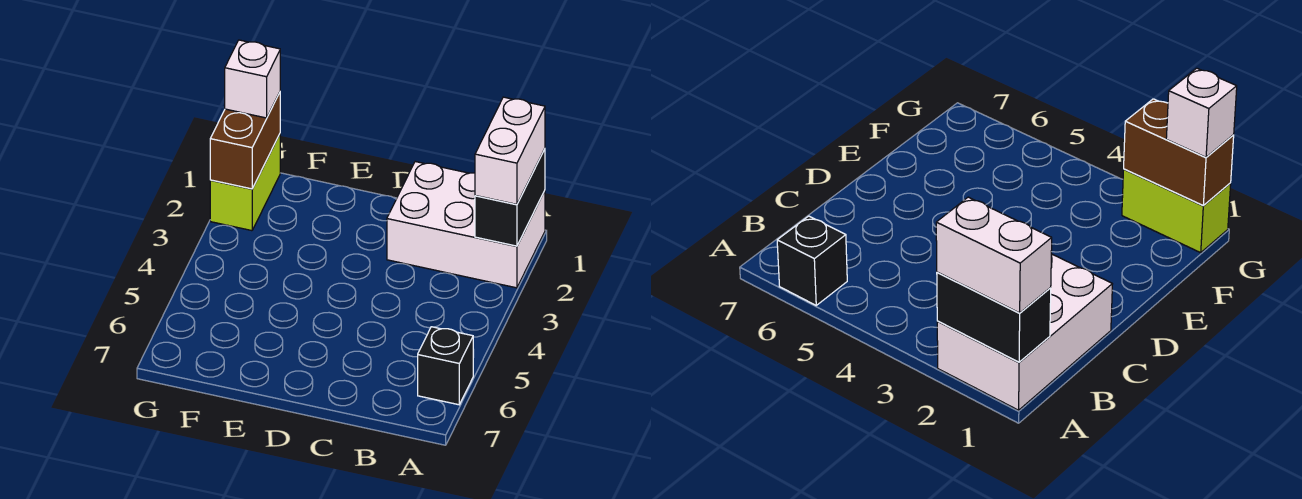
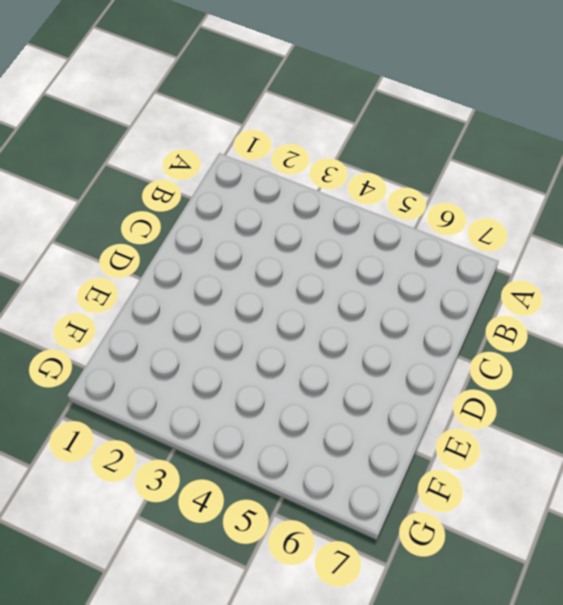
none -> white brick A1:C2 level 1
none -> black brick A6 level 1

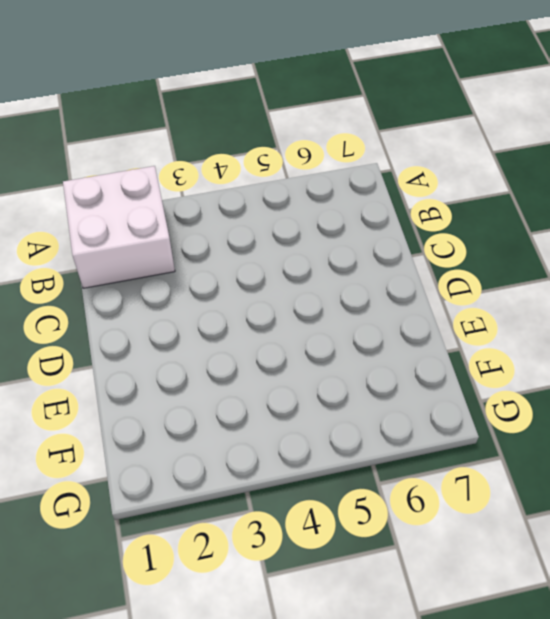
white brick A1:B2 level 1 -> white brick A1:C2 level 1
none -> black brick A6 level 1
none -> lime brick G1:G2 level 1

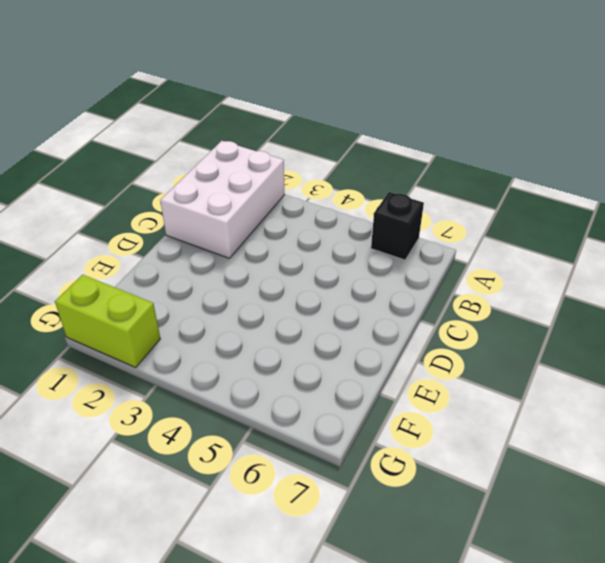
none -> black brick A1:A2 level 2
none -> brown brick G1:G2 level 2

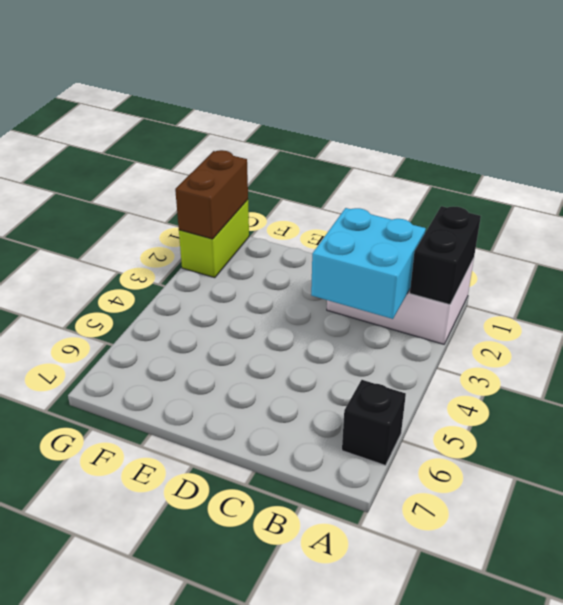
cyan brick B2:C3 level 2 -> none
none -> white brick A1:A2 level 3
none -> white brick G1 level 3

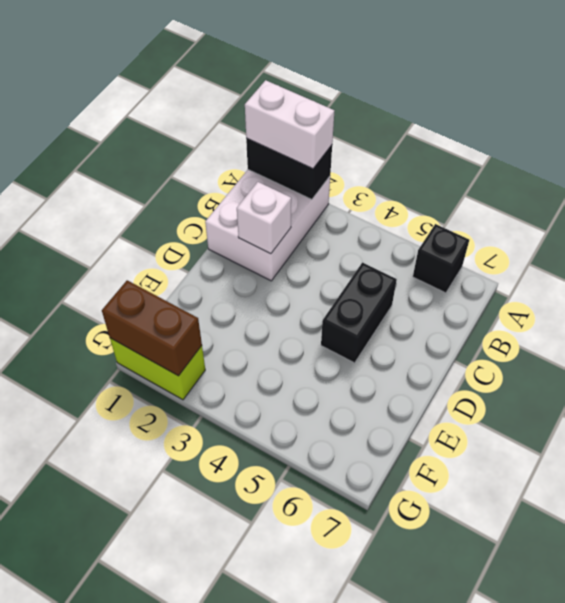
white brick C2 level 2 -> white brick G1 level 3
black brick C5:D5 level 1 -> none

